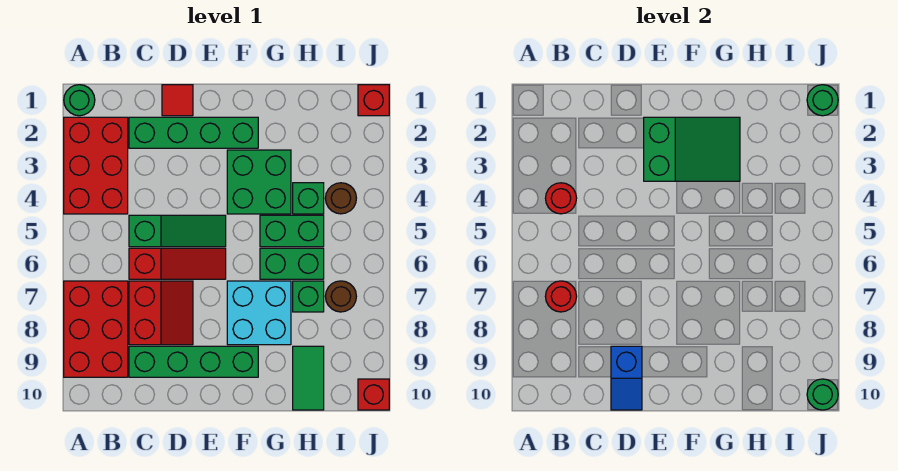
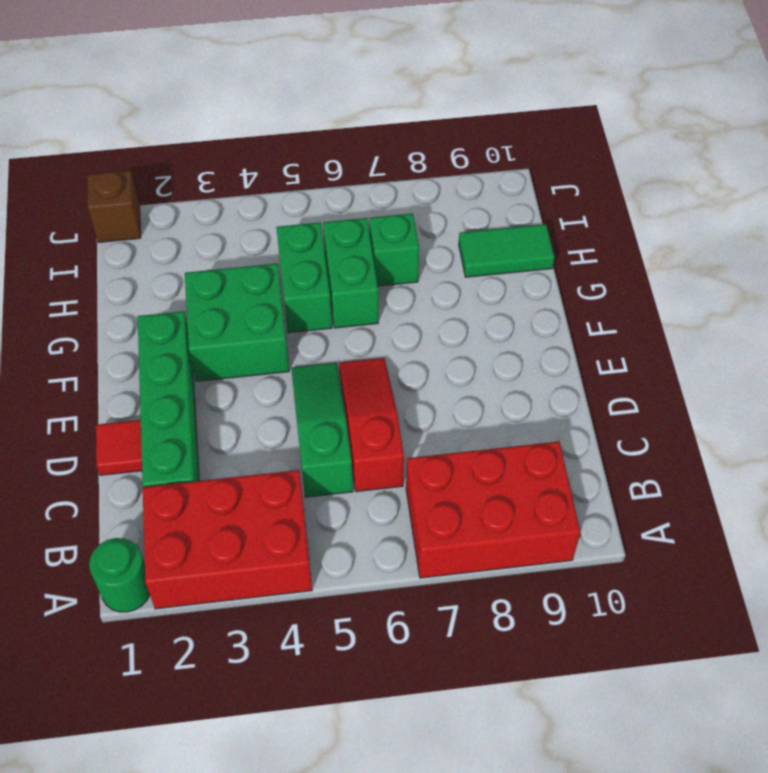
brown brick J1 level 1 -> red brick J1 level 1
none -> red slope C7:D8 level 1 top C
none -> green brick C9:F9 level 1
none -> cyan brick F7:G8 level 1

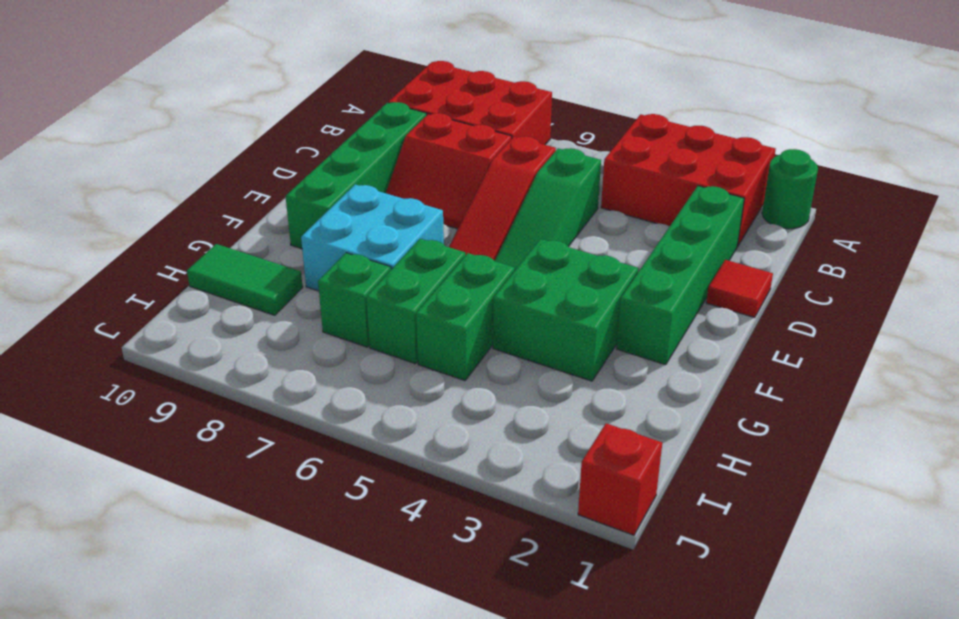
none -> green brick H4 level 1
none -> brown round brick I4 level 1
none -> brown round brick I7 level 1

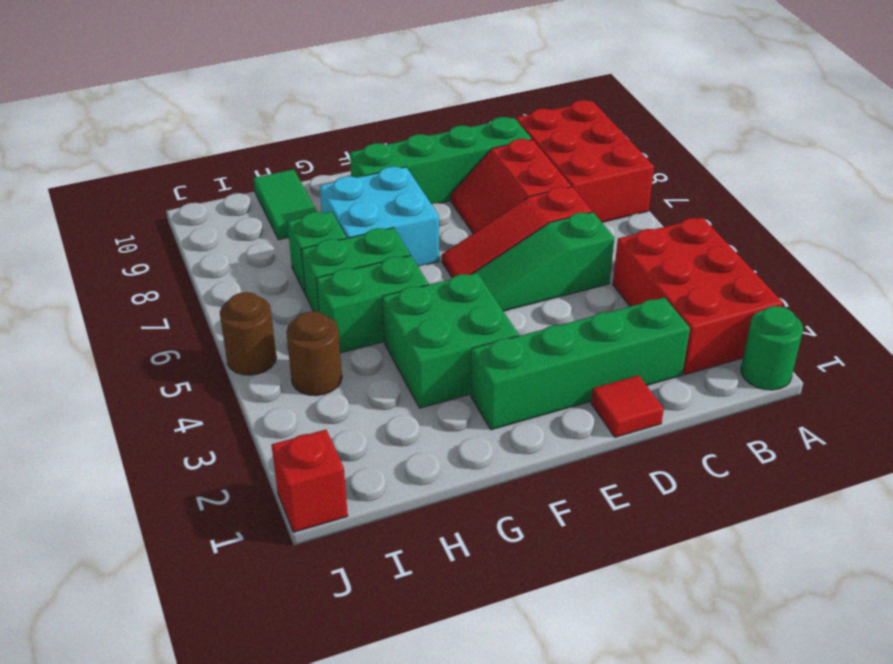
brown round brick J5 level 1 -> brown round brick I7 level 1
none -> green brick H4 level 1
none -> red brick J10 level 1
none -> red round brick B4 level 2

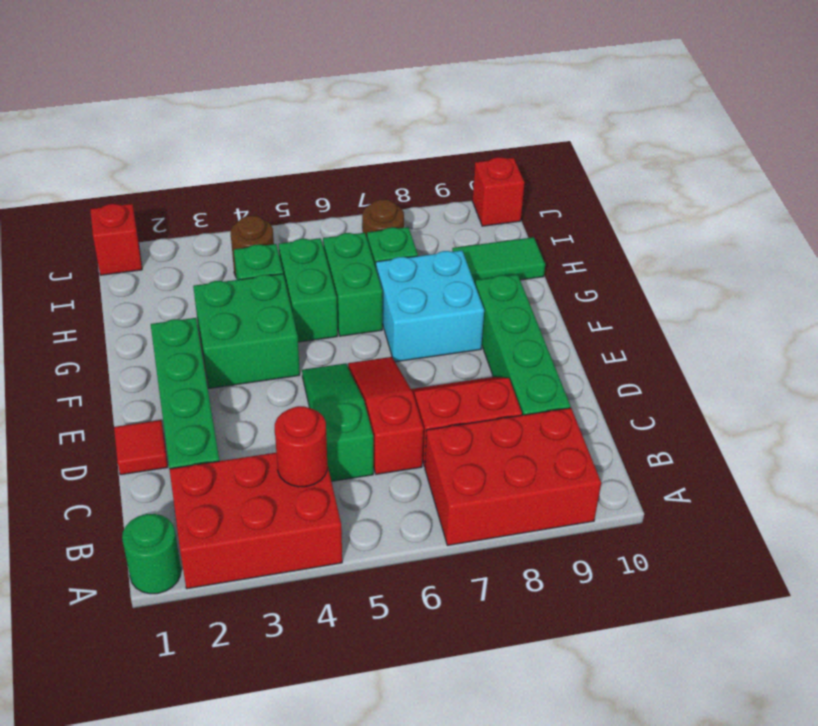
none -> red round brick B7 level 2
none -> blue slope D9:D10 level 2 top 9
none -> green slope E2:G3 level 2 top E

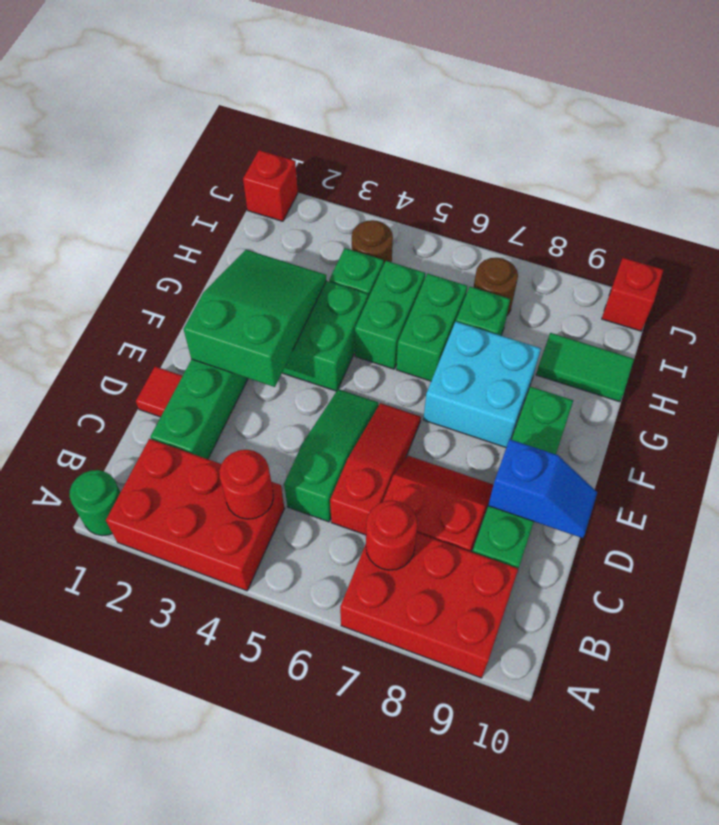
none -> green round brick J1 level 2
none -> green round brick J10 level 2

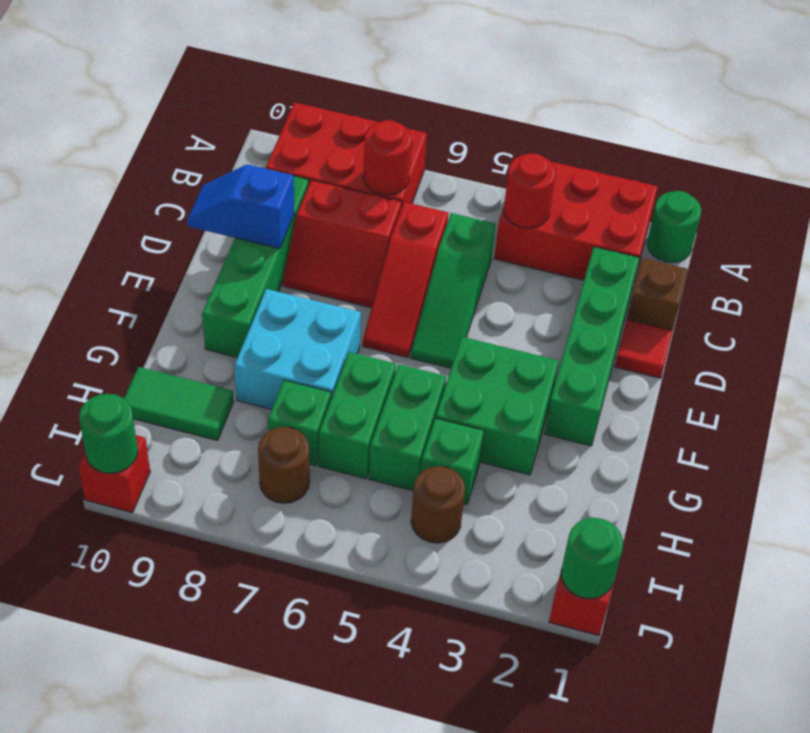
brown brick C1 level 1 -> none
none -> green slope E2:G3 level 2 top E

